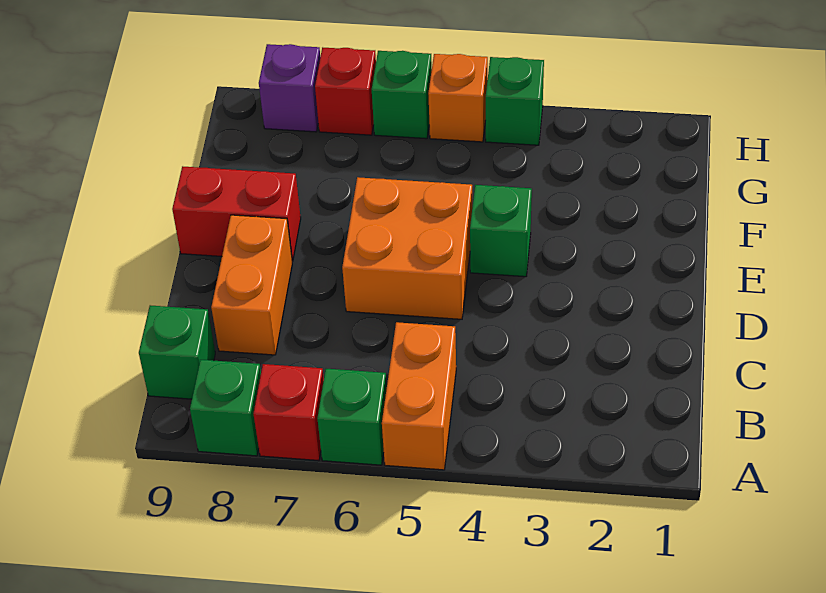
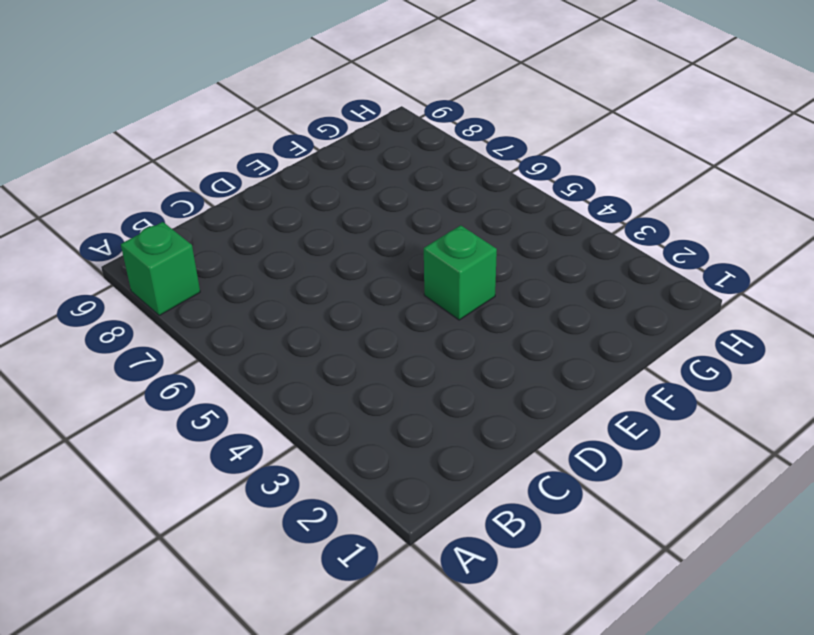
none -> orange brick A5:B5 level 1
none -> green brick A6 level 1
none -> red brick A7 level 1

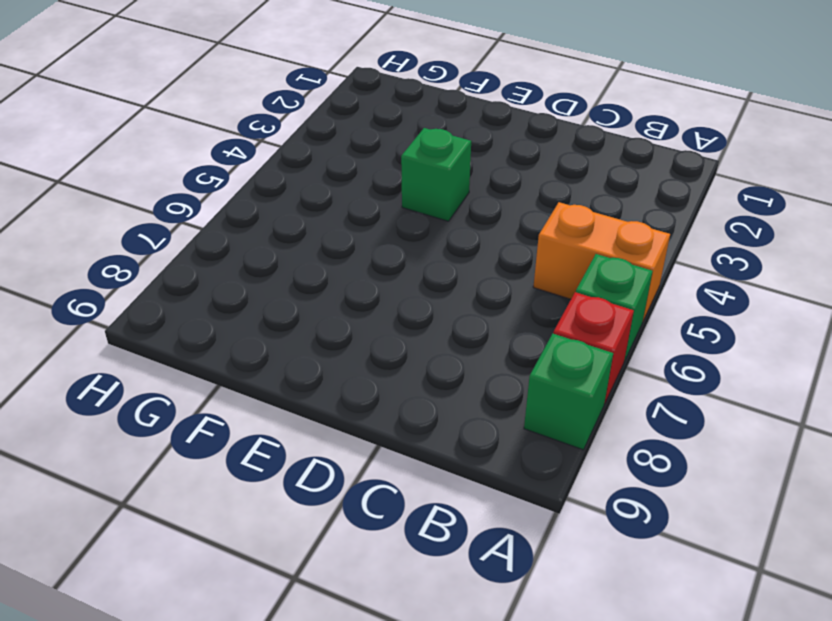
none -> green brick B9 level 1
none -> orange brick C8:D8 level 1
none -> orange brick D5:E6 level 1

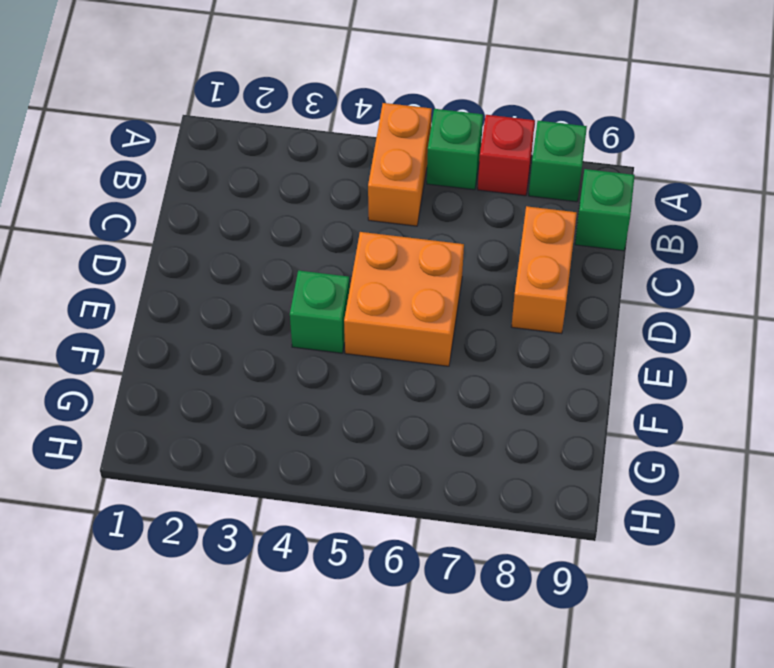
none -> red brick E8:E9 level 1
none -> green brick H4 level 1
none -> orange brick H5 level 1

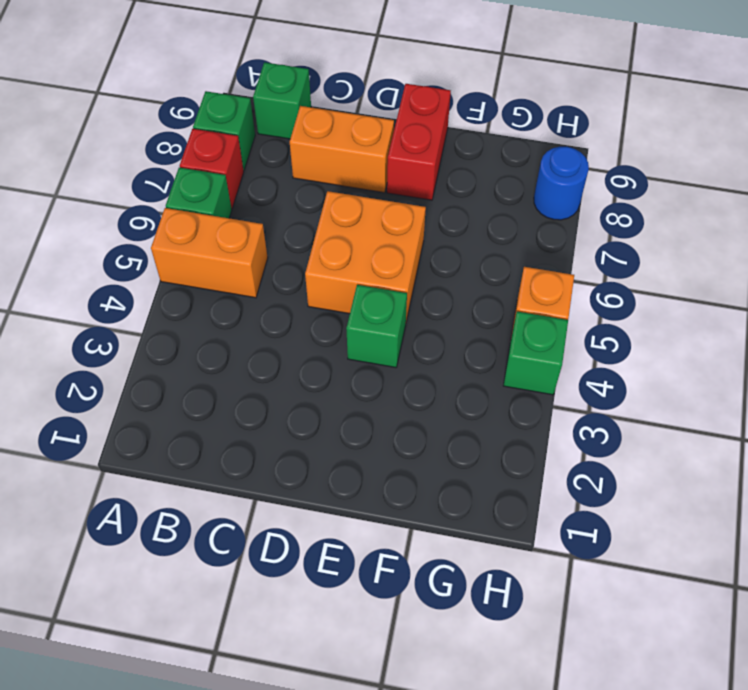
blue round brick H8 level 1 -> purple brick H8 level 1
none -> green brick H6 level 1
none -> red brick H7 level 1

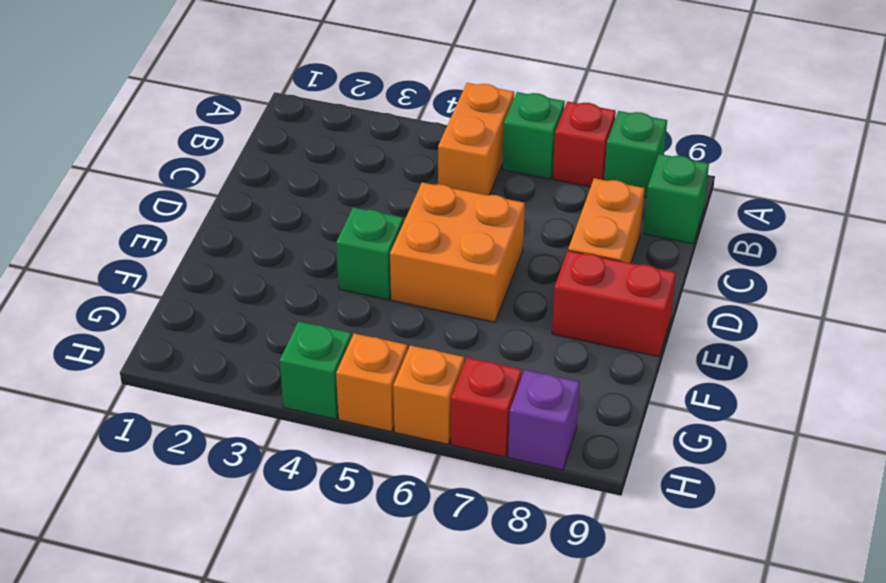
orange brick H6 level 1 -> green brick H6 level 1

